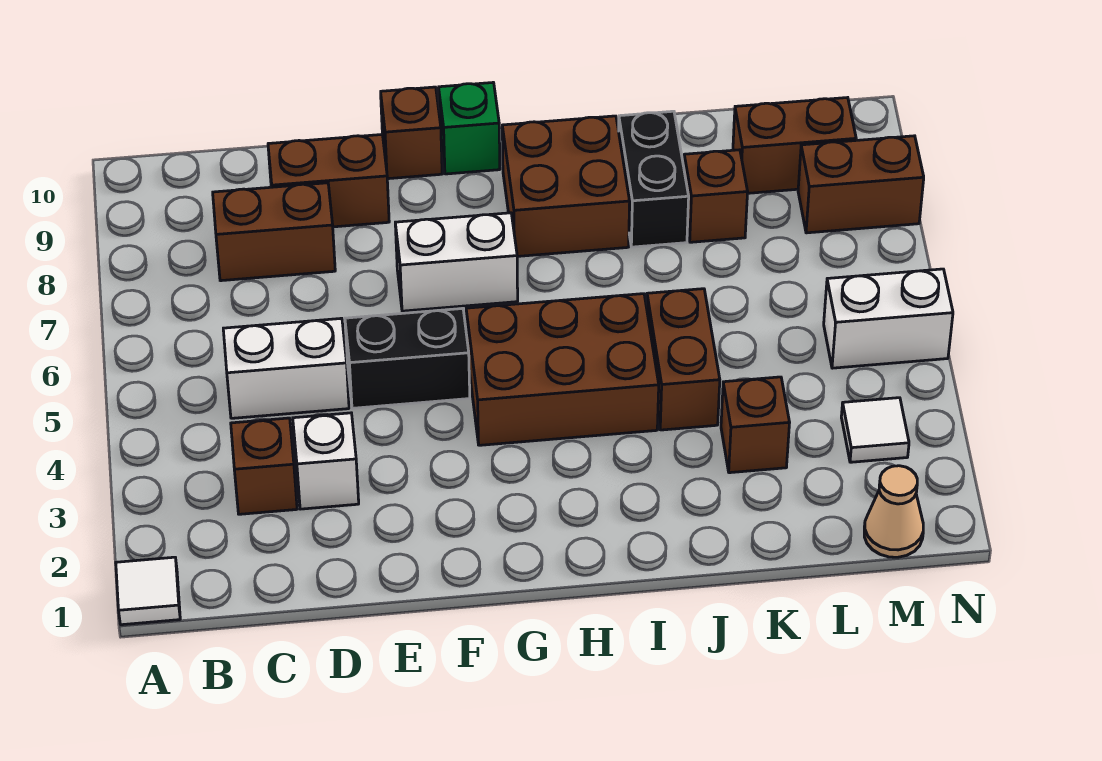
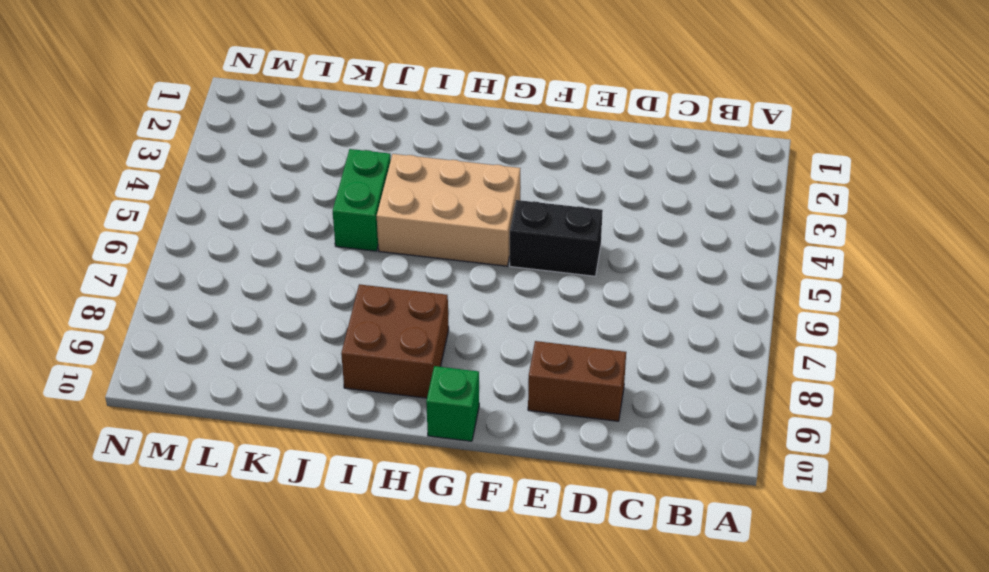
tan brick G4:I5 level 1 -> brown brick G4:I5 level 1
green brick J4:J5 level 1 -> brown brick J4:J5 level 1
none -> white tile A1 level 1
none -> brown brick C3 level 1
none -> white brick C5:D5 level 1

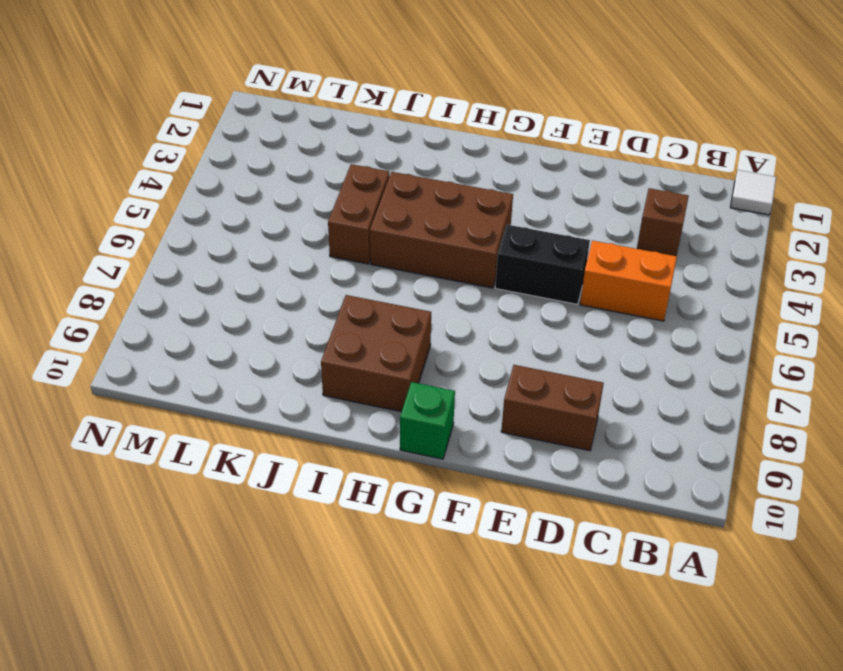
orange brick C5:D5 level 1 -> white brick C5:D5 level 1
none -> brown brick C8:D8 level 1
none -> white brick D3 level 1
none -> white brick F7:G7 level 1

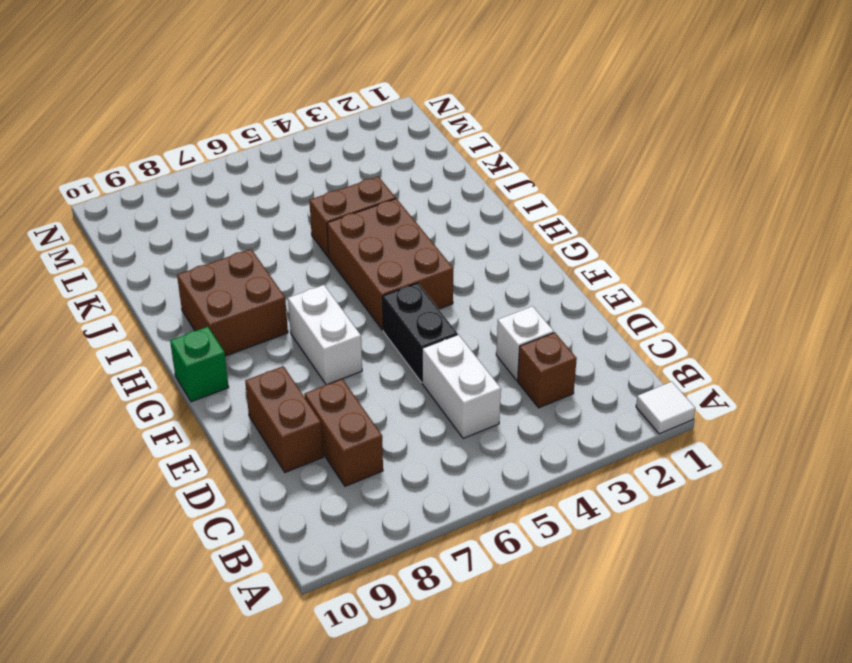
none -> brown brick F10 level 1
none -> black brick J8:J9 level 1
none -> brown brick K3 level 1

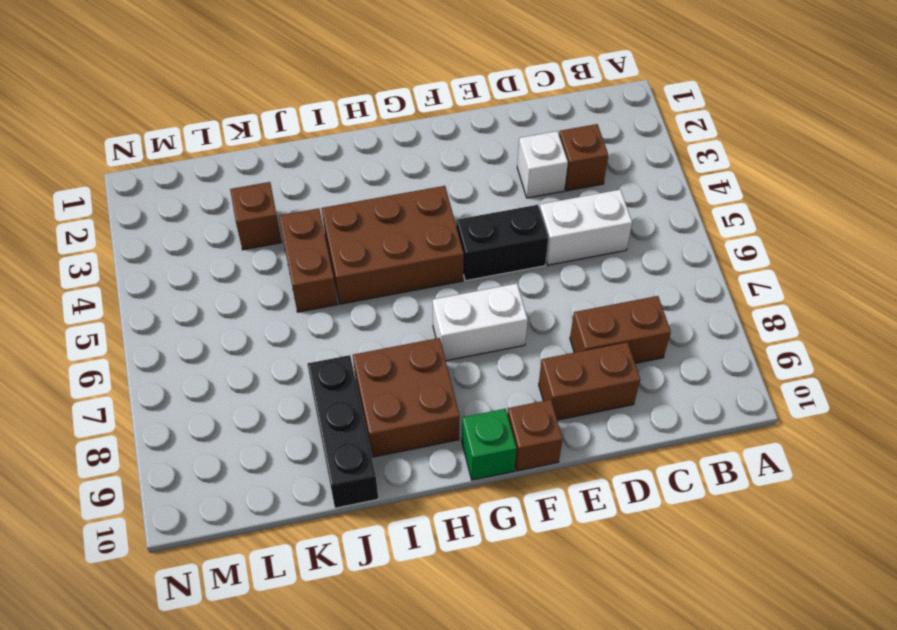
black brick J8:J10 level 1 -> black brick J8:J9 level 1
none -> white tile A1 level 1
none -> brown brick K8 level 1
none -> brown brick L9:M9 level 1

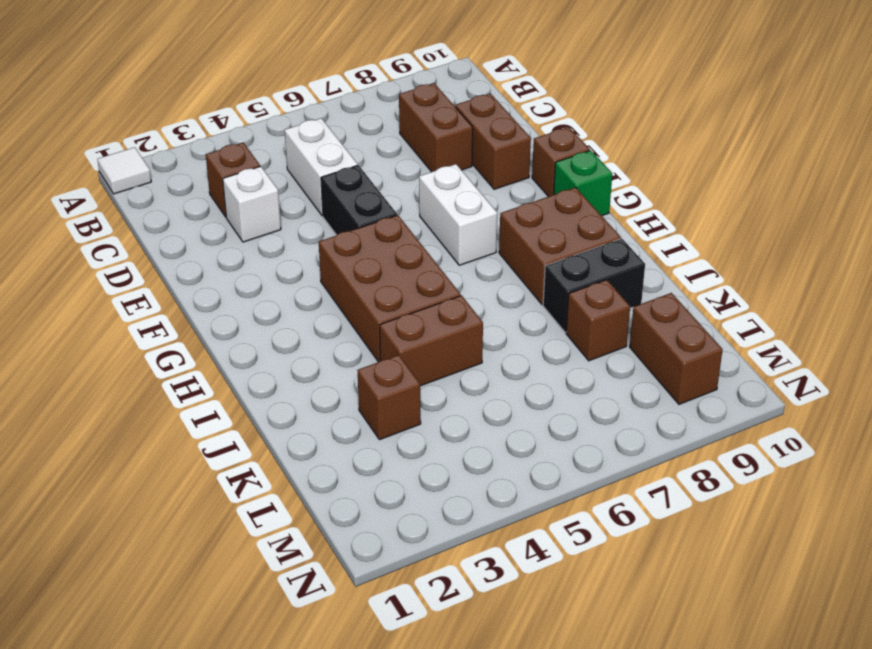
none -> tan cone M1 level 1
none -> white tile M3 level 1
none -> white brick M5:N5 level 1

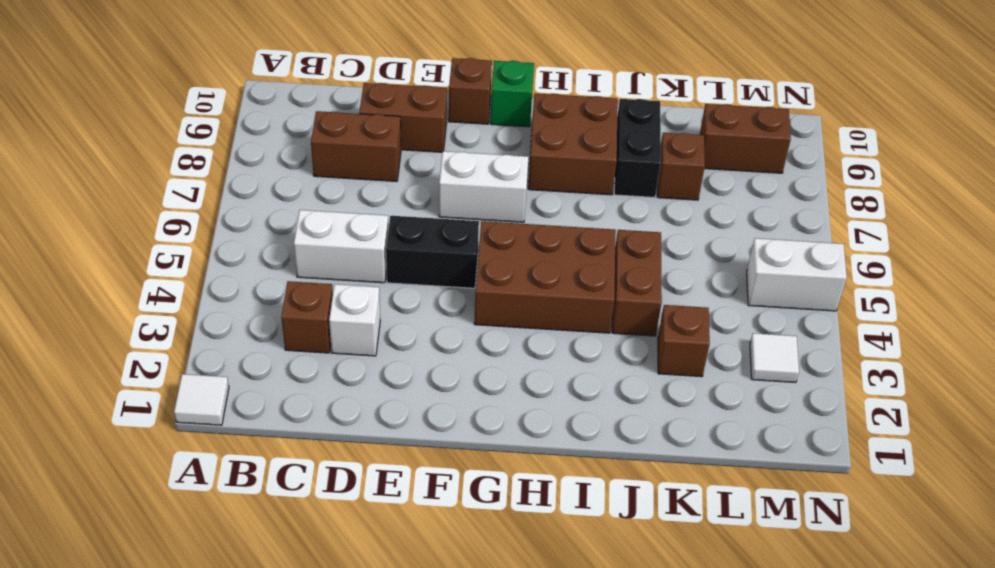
none -> tan cone M1 level 1
none -> brown brick M8:N8 level 1

